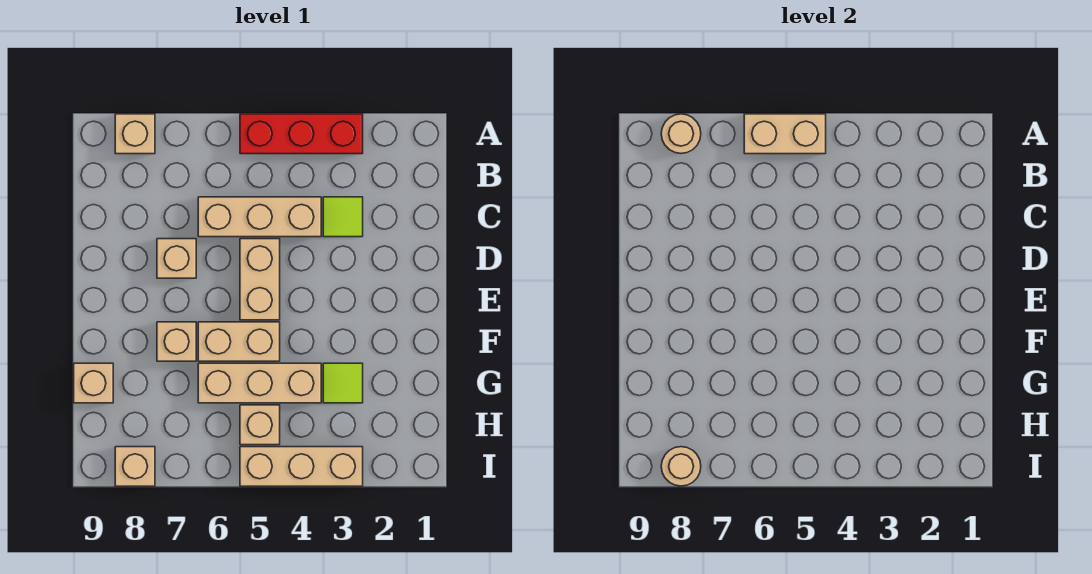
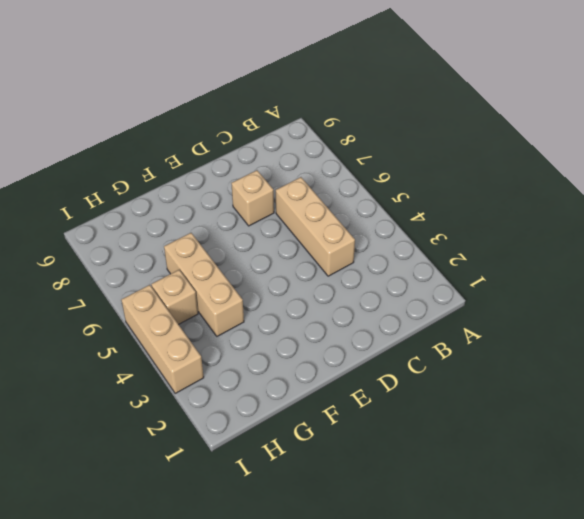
none -> red brick A3:A5 level 1
none -> tan brick A8 level 1
none -> lime tile C3 level 1

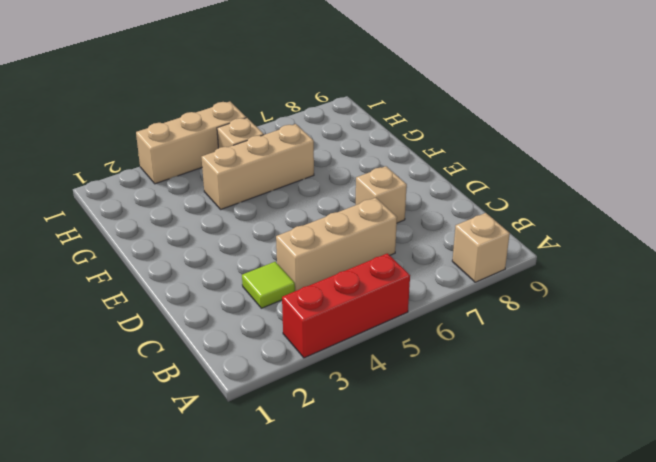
none -> tan brick D5:E5 level 1
none -> tan brick F5:F6 level 1
none -> tan brick F7 level 1

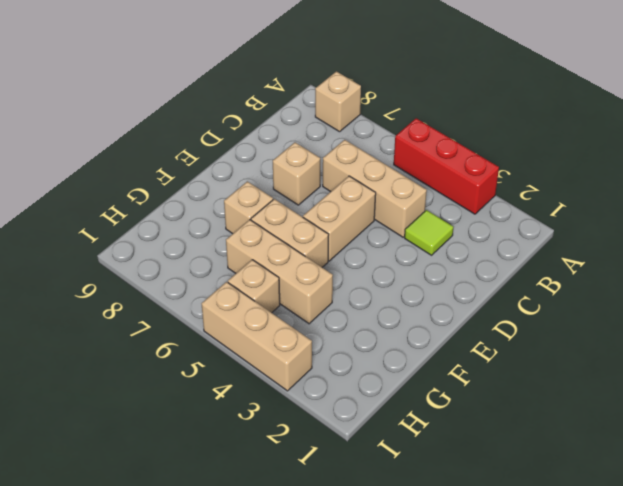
none -> lime tile G3 level 1
none -> tan brick G9 level 1
none -> tan brick I8 level 1

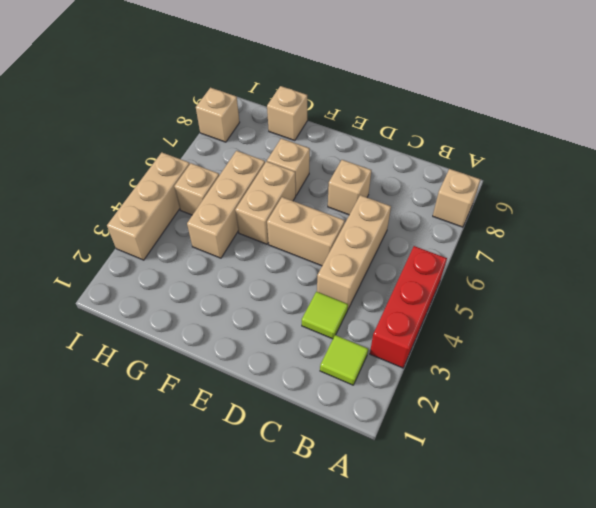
lime tile B2 level 1 -> lime tile G3 level 1
none -> tan brick A5:A6 level 2
none -> tan round brick A8 level 2
none -> tan round brick I8 level 2

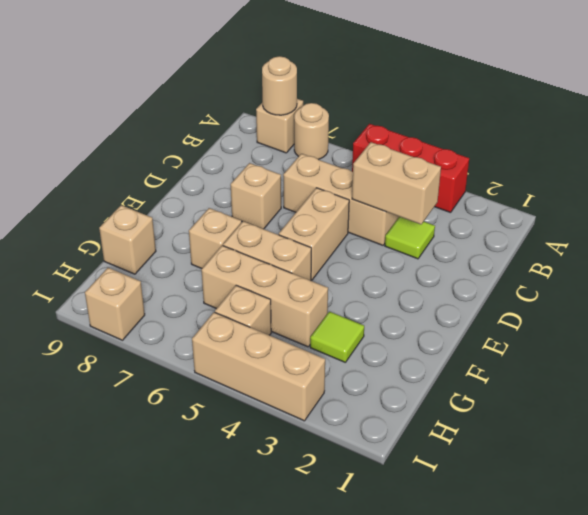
tan round brick A7 level 1 -> tan round brick I8 level 2
tan brick C3:C4 level 2 -> tan brick A5:A6 level 2

